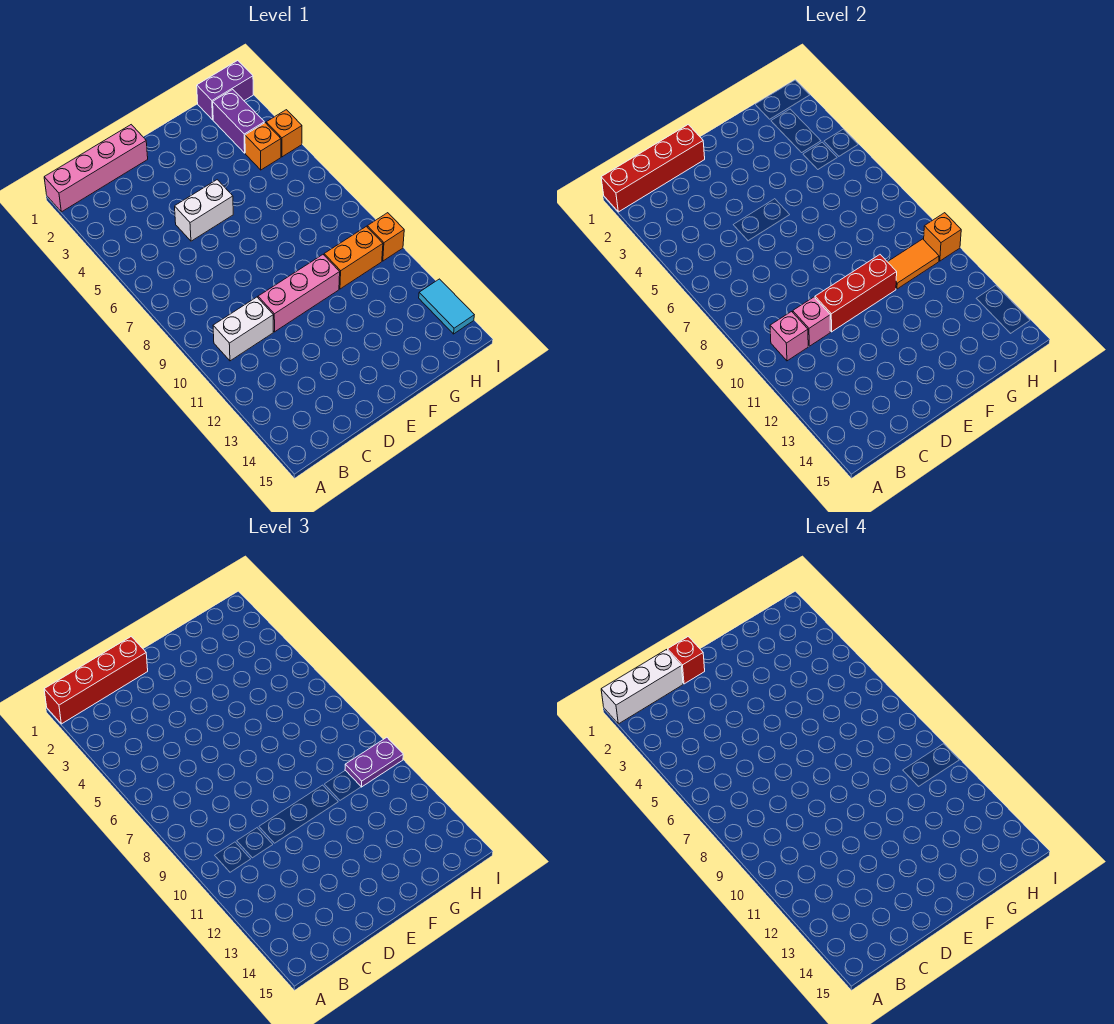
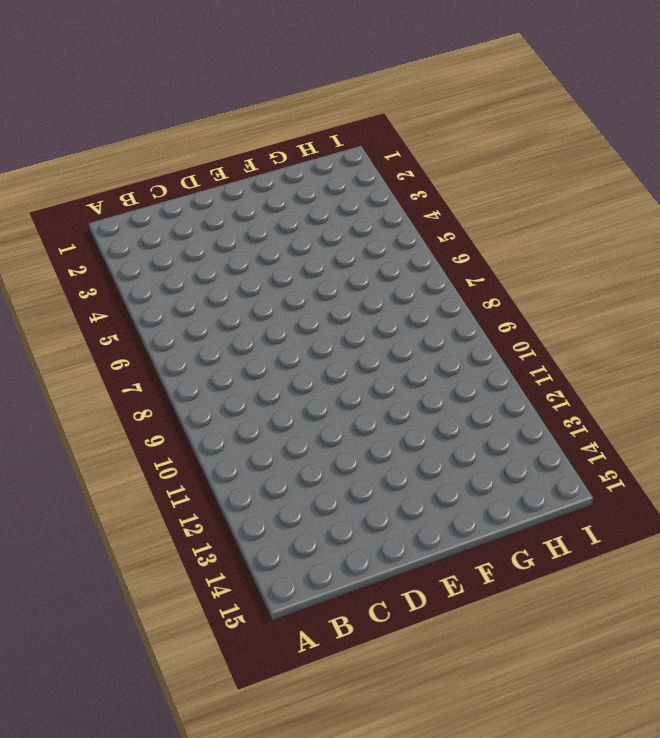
none -> pink brick A1:D1 level 1
none -> white brick B10:C10 level 1
none -> white brick D5:E5 level 1

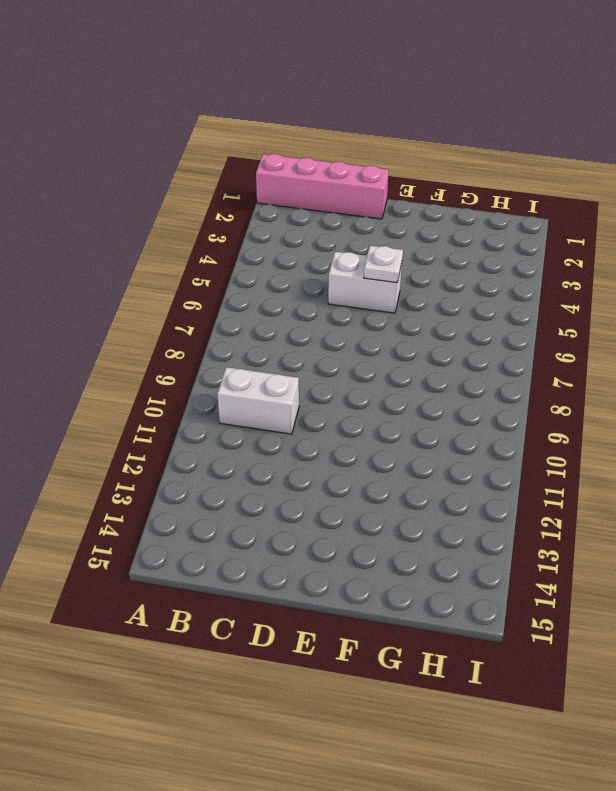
white plate E5 level 2 -> none
none -> pink brick D10:F10 level 1
none -> orange brick G10:H10 level 1
none -> purple brick H1:I1 level 1

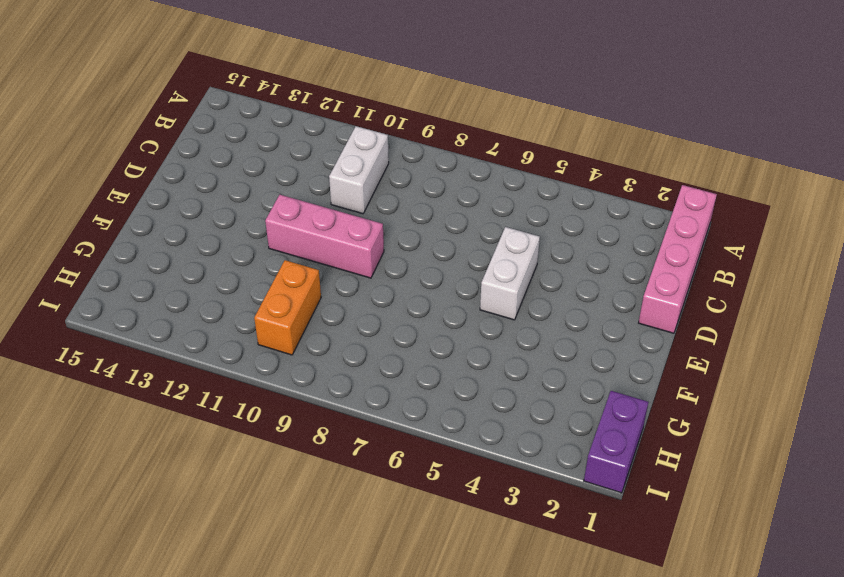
pink brick E9:E11 level 1 -> pink brick D10:F10 level 1
none -> purple brick H2:H3 level 1
none -> orange brick H4 level 1
none -> orange brick I4 level 1

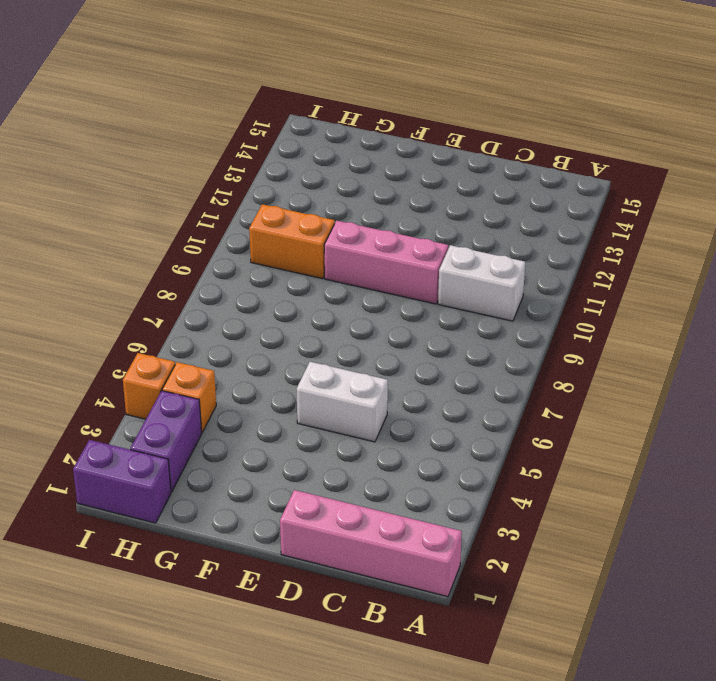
none -> orange brick I10 level 1
none -> cyan tile I13:I14 level 1
none -> red brick A1:D1 level 2

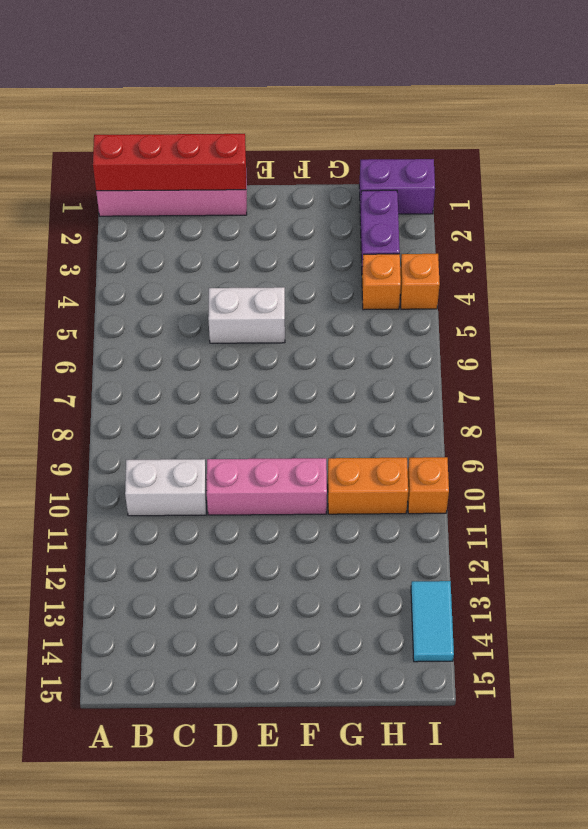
none -> pink brick B10 level 2
none -> pink brick C10 level 2
none -> red brick D10:F10 level 2

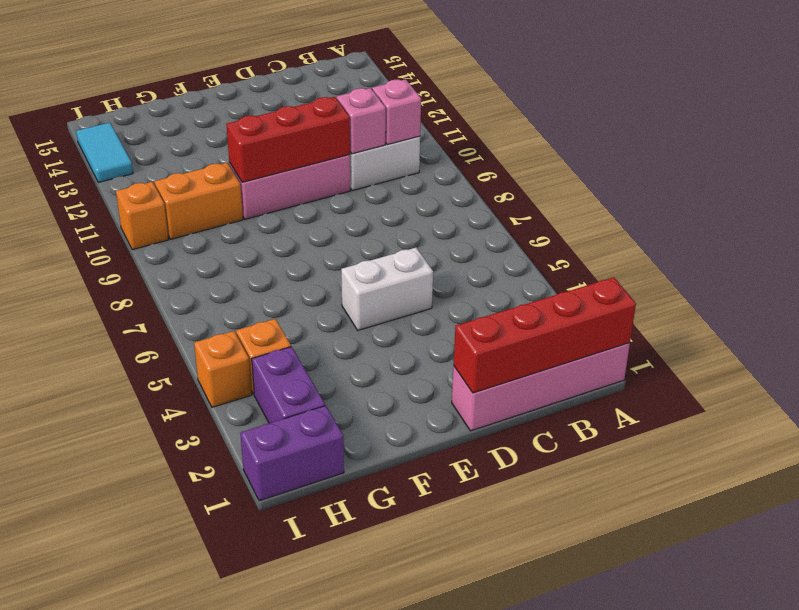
none -> orange tile G10:H10 level 2
none -> orange brick I10 level 2
none -> red brick A1:D1 level 3

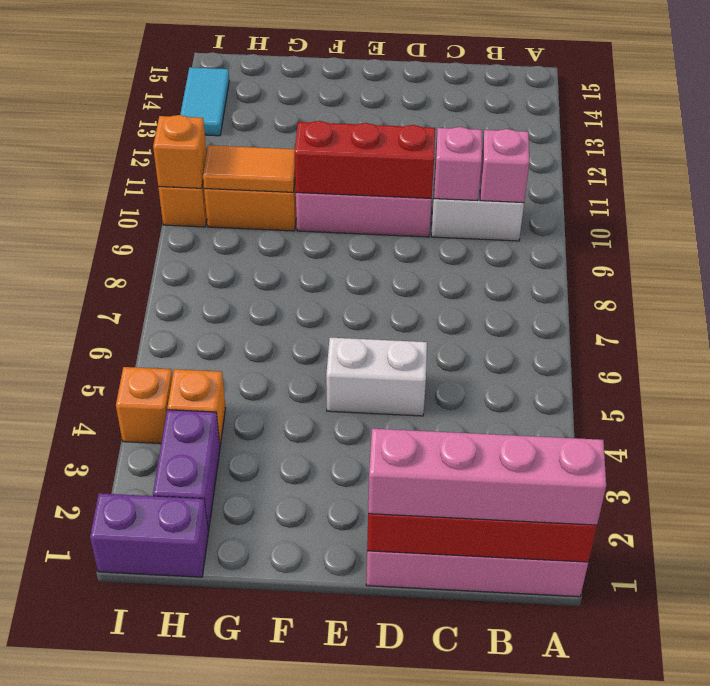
pink brick A1:D1 level 3 -> red brick A1:D1 level 3
none -> purple plate H10:I10 level 3
none -> white brick A1:C1 level 4
none -> red brick D1 level 4

